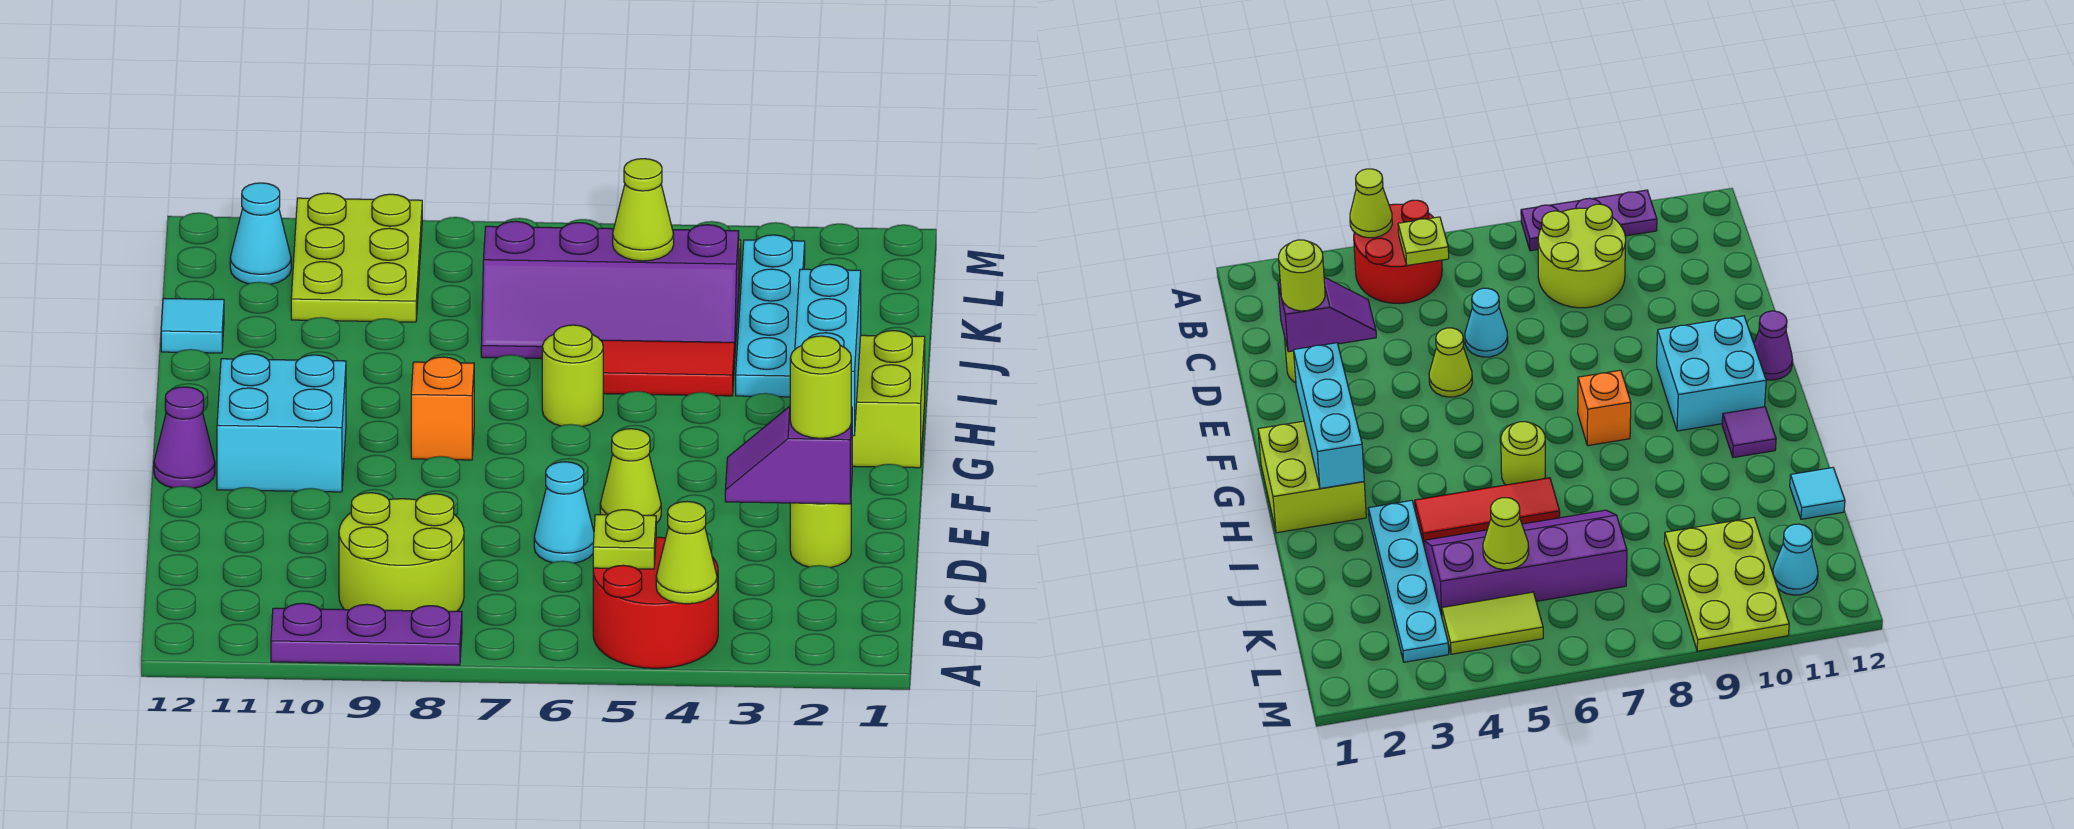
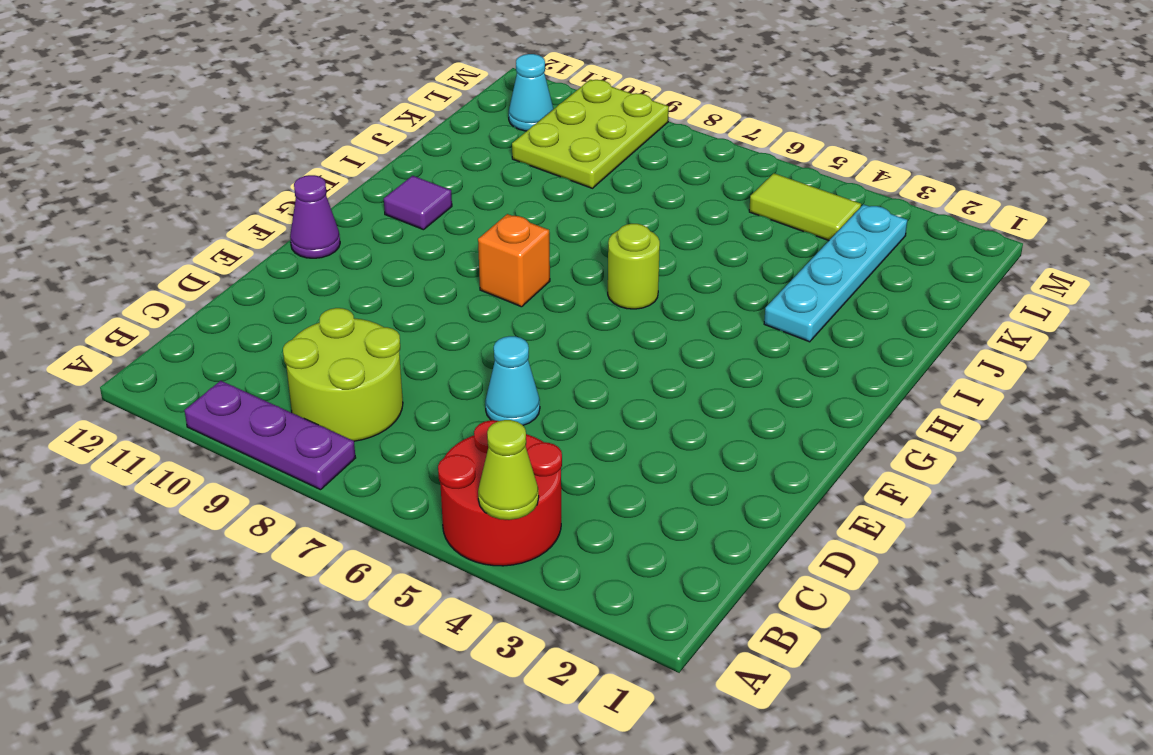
none -> lime round brick D2 level 1
none -> lime cone E5 level 1
none -> cyan brick F10:G11 level 1

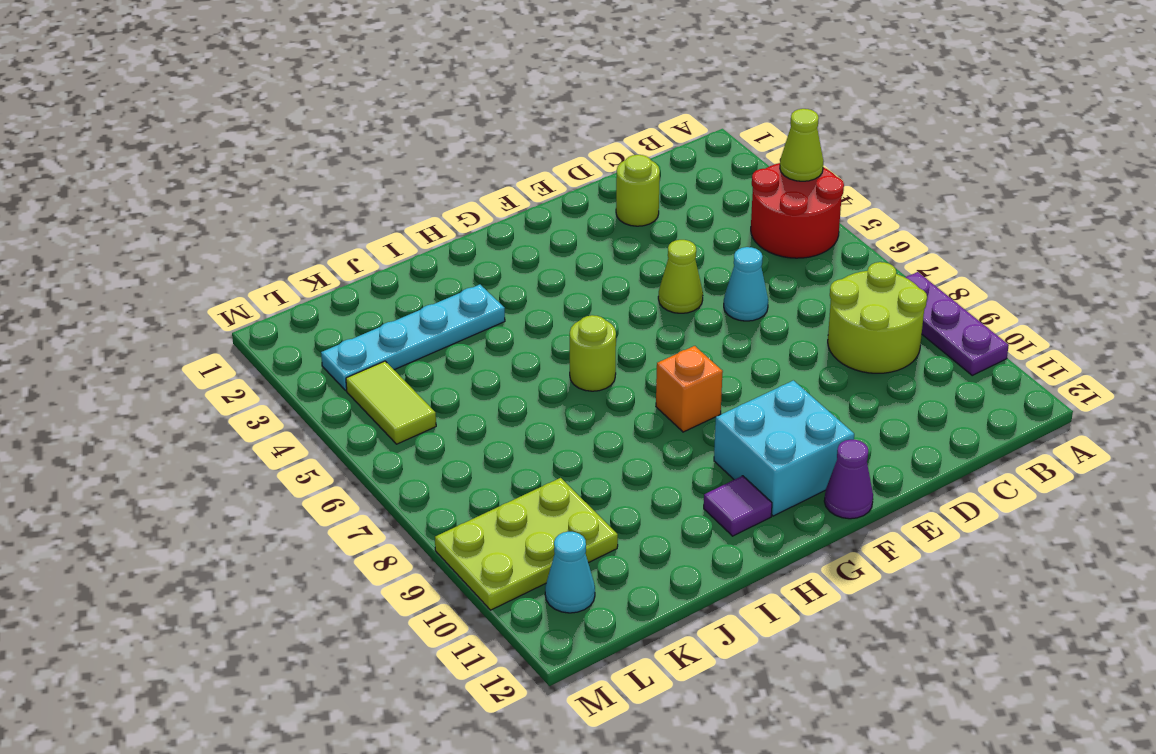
none -> lime brick G1:H2 level 1
none -> red tile I4:I6 level 1
none -> purple slope J4:K7 level 1 top K

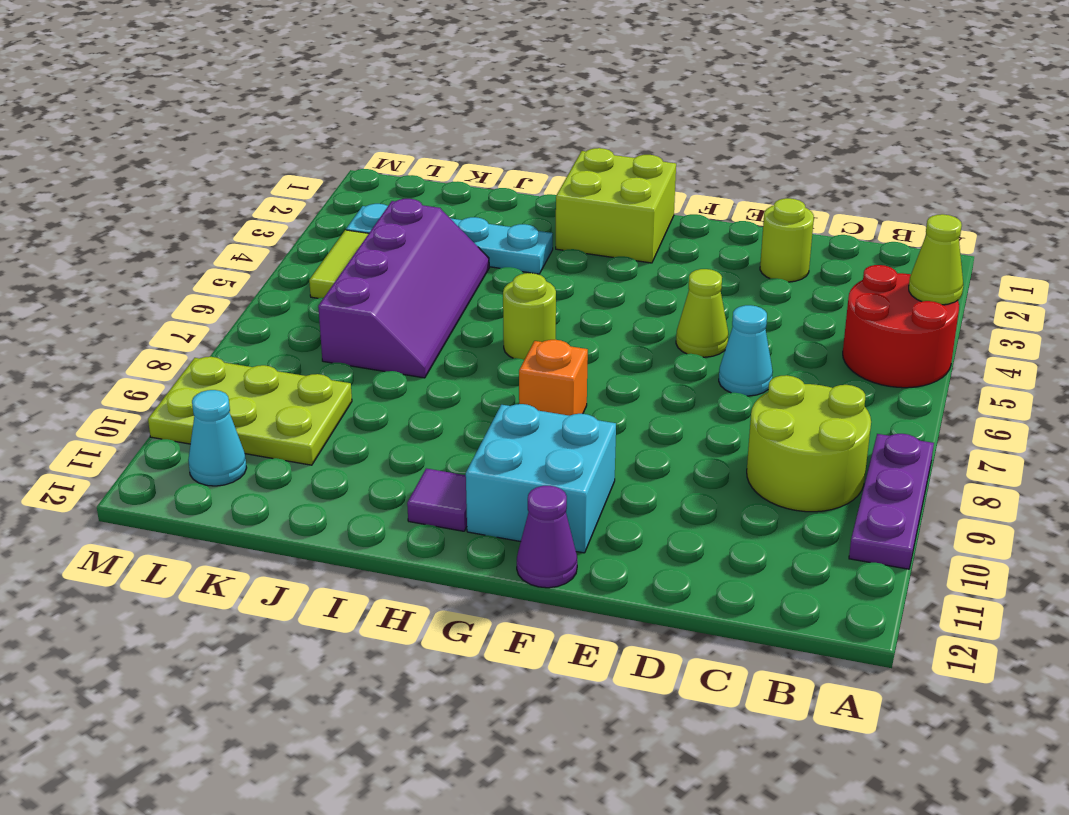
none -> red tile I4:I6 level 1
none -> cyan tile J12 level 1
none -> lime plate B5 level 2

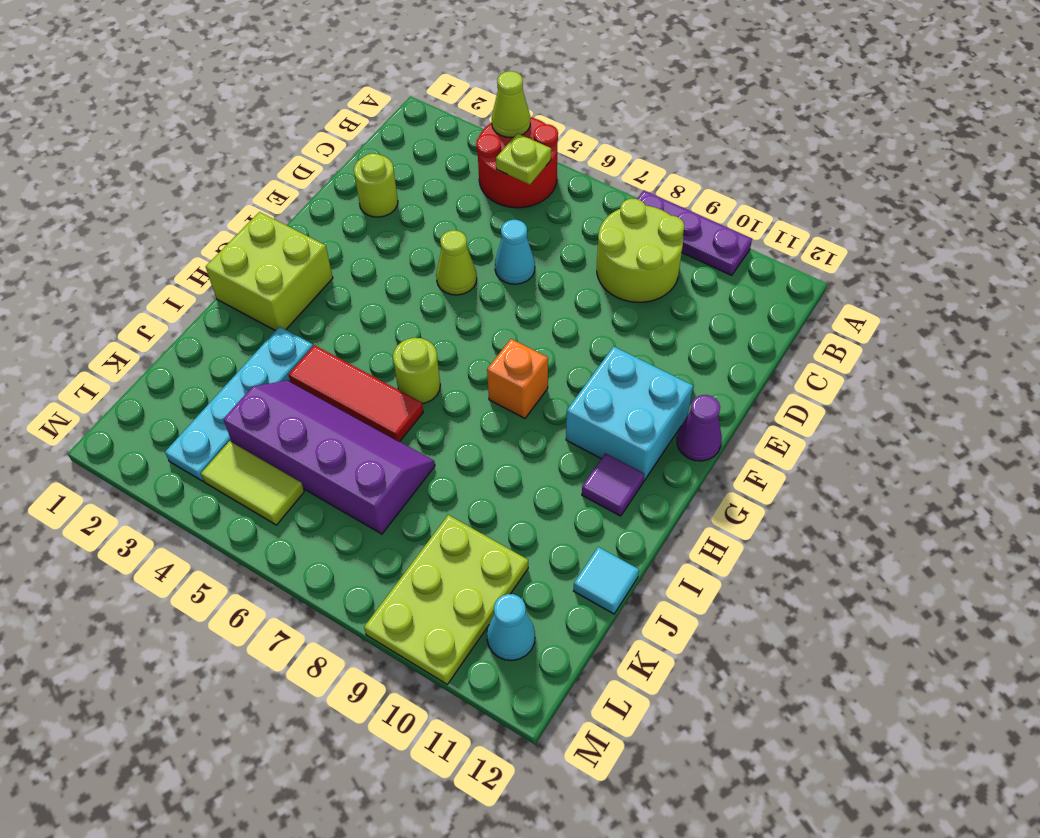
none -> purple slope D2:D3 level 2 top 2
none -> cyan brick F2:H2 level 2
none -> lime cone K5 level 2

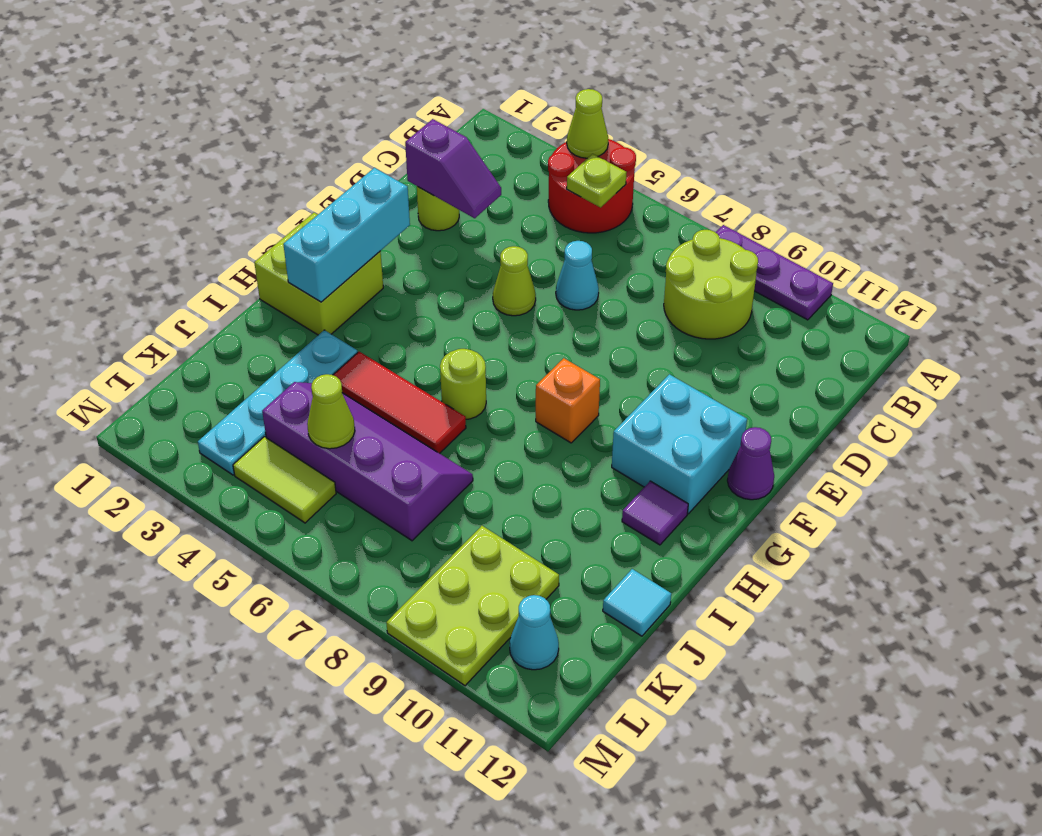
none -> lime round brick D2 level 3

